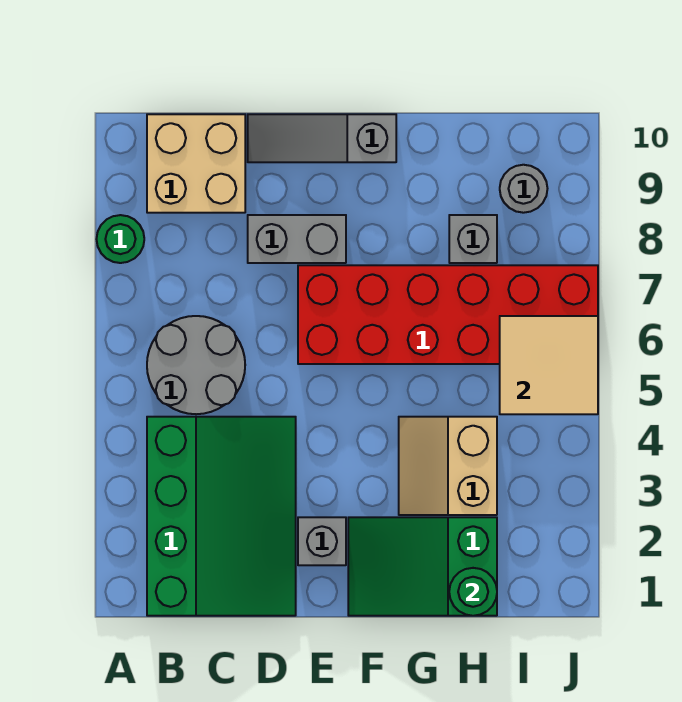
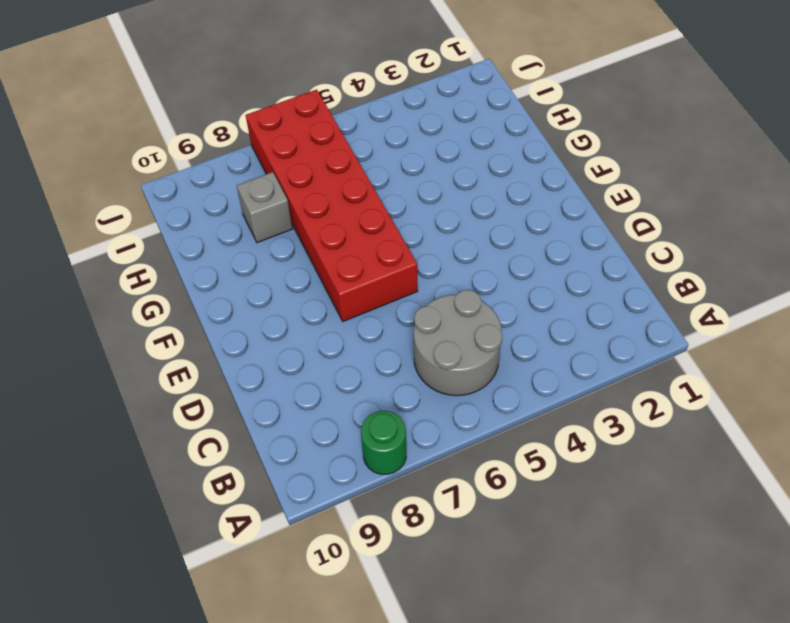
none -> green slope B1:D4 level 1 top B
none -> tan brick B9:C10 level 1
none -> grey brick D8:E8 level 1

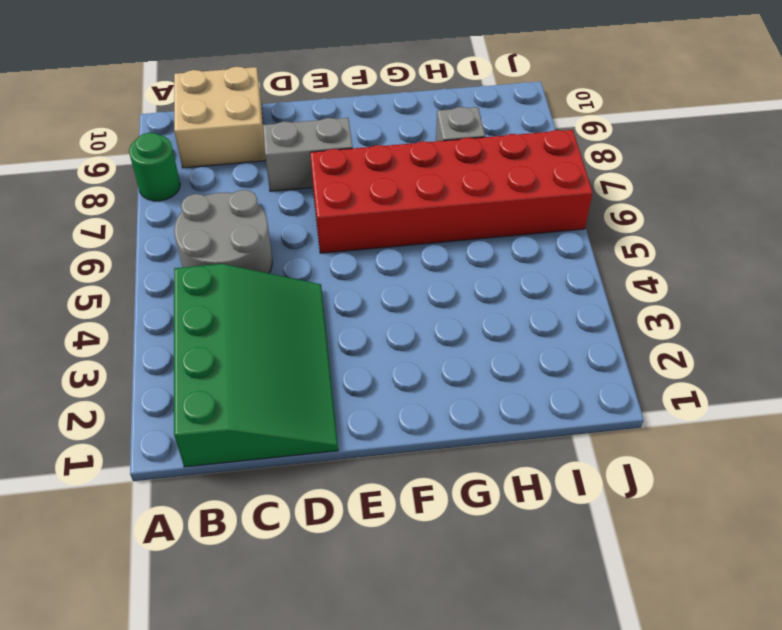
none -> grey slope D10:F10 level 1 top F
none -> grey brick E2 level 1
none -> green slope F1:H2 level 1 top H

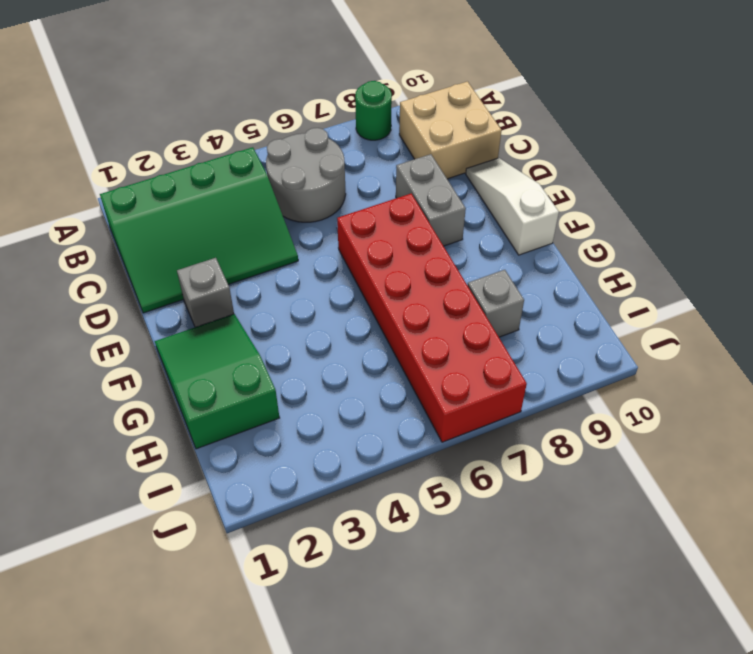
white slope D10:F10 level 1 top F -> grey slope D10:F10 level 1 top F
none -> tan slope G3:H4 level 1 top H
none -> grey round brick I9 level 1
none -> green round brick H1 level 2

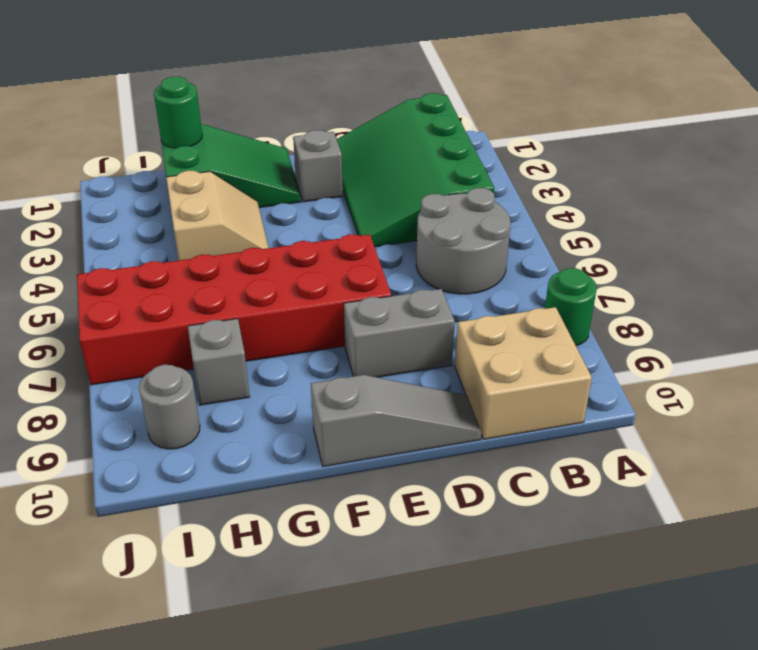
none -> tan tile I5:J6 level 2

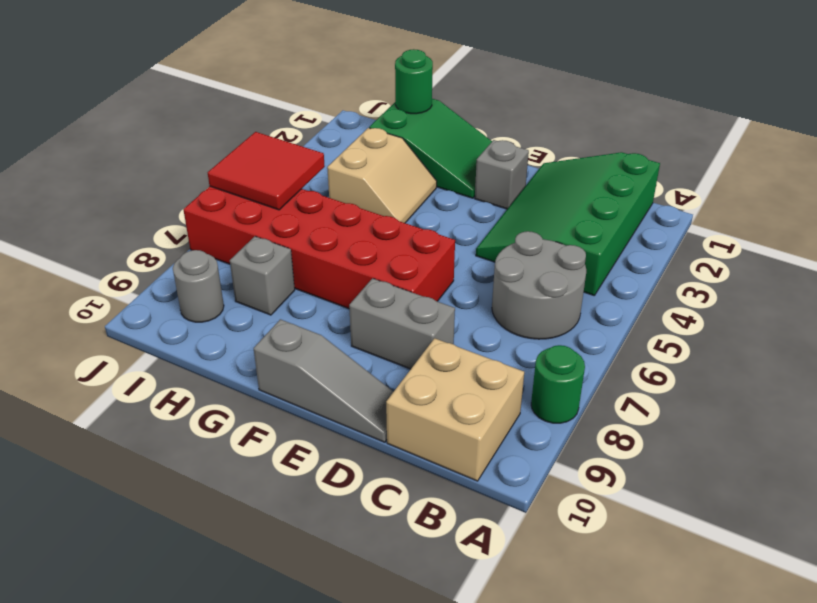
red tile I5:J6 level 2 -> tan tile I5:J6 level 2

